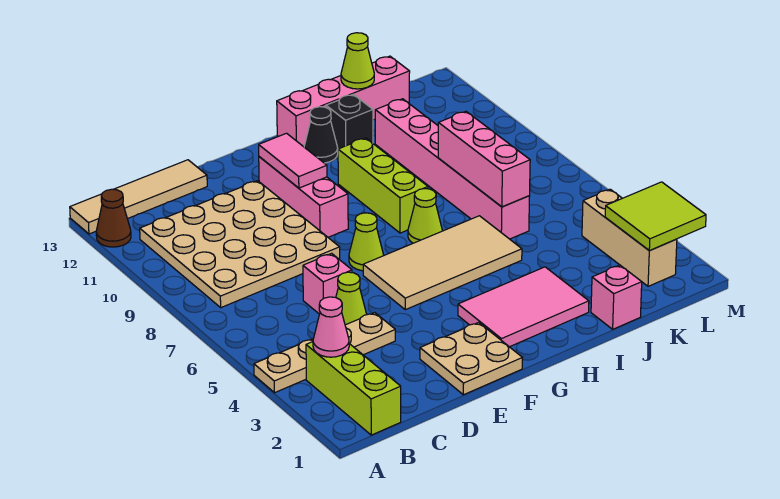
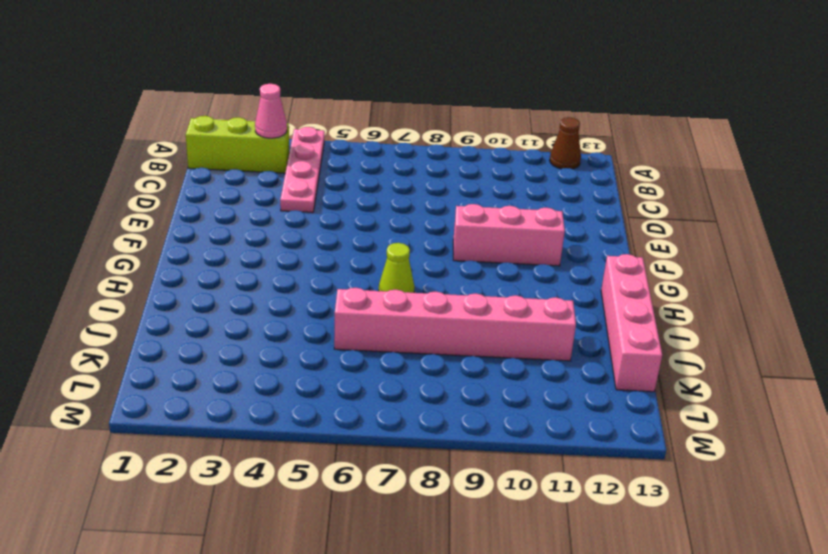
pink plate A4:D4 level 1 -> tan plate A4:D4 level 1
none -> tan tile A13:D13 level 1
none -> tan plate B8:E11 level 1
none -> lime cone D5 level 1

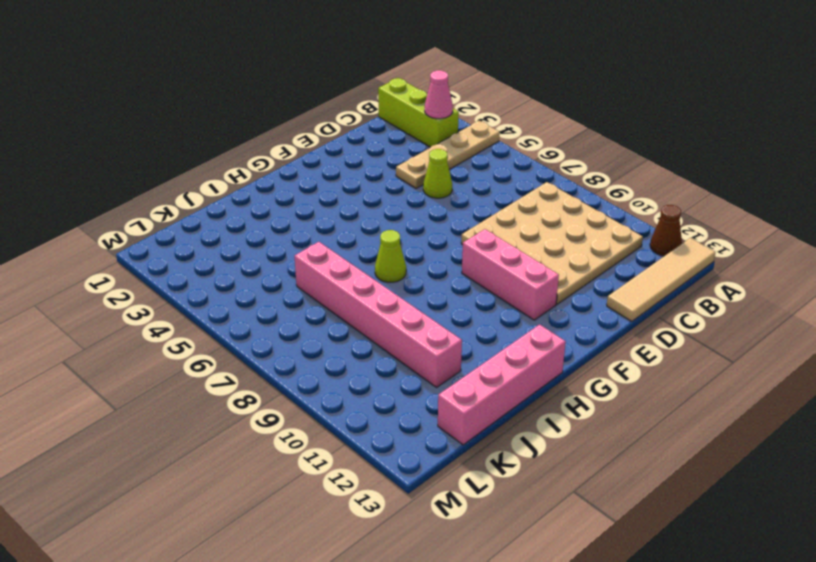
none -> pink brick D6 level 1
none -> tan plate E1:F2 level 1
none -> tan tile F5:I6 level 1

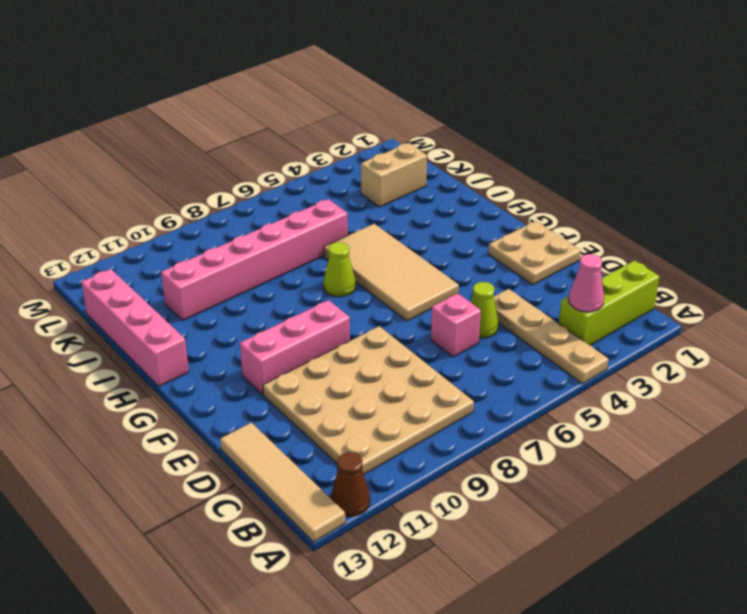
tan brick K2:K3 level 1 -> none
none -> lime cone F7 level 1
none -> pink tile G2:I3 level 1
none -> lime brick H8:H10 level 1

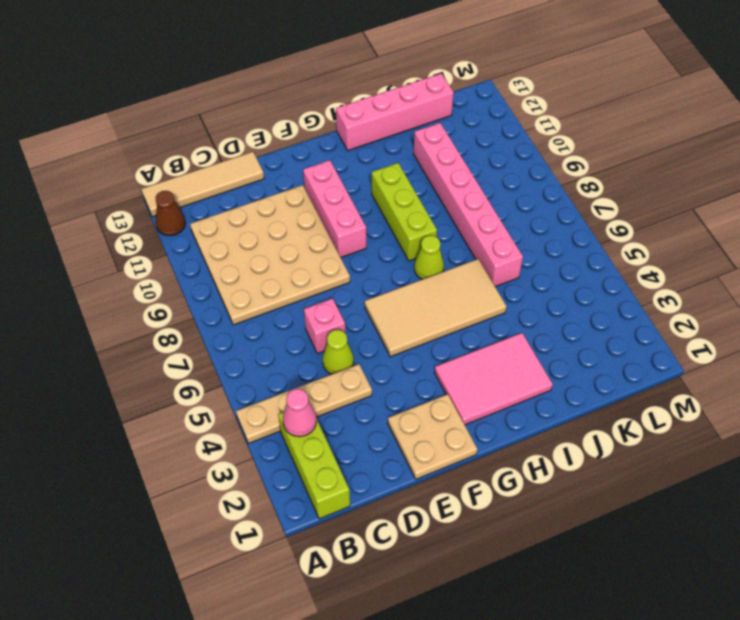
none -> lime cone F7 level 1
none -> black cone H12 level 1
none -> black brick I12 level 1

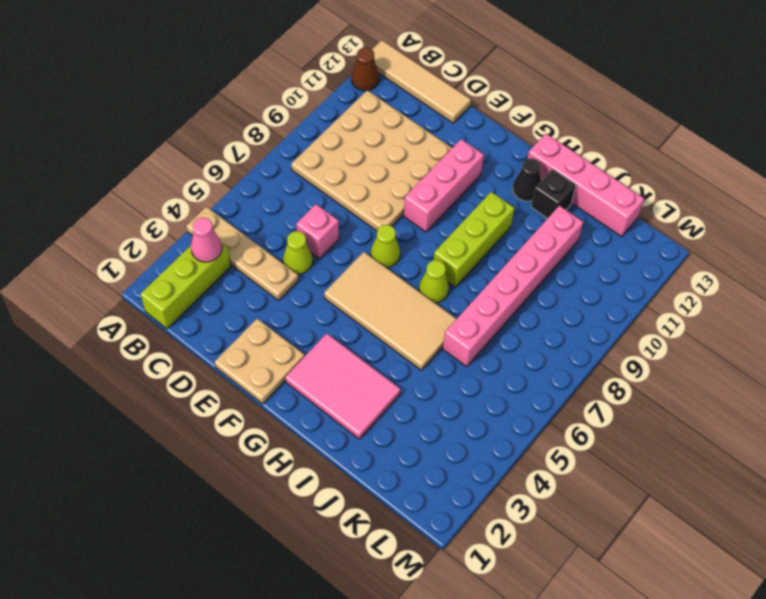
none -> pink brick J1 level 1
none -> tan brick L2:L4 level 1
none -> pink tile F10:F11 level 2

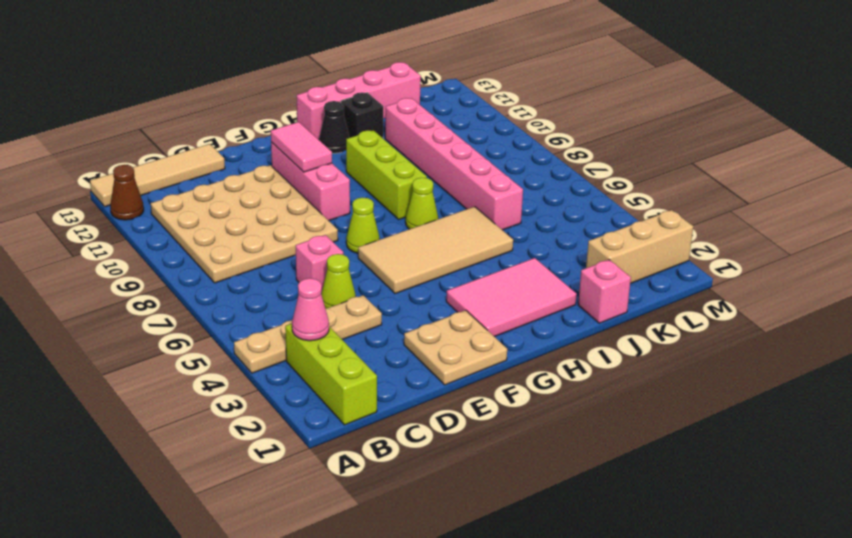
tan brick K2:M2 level 1 -> tan brick L2:L4 level 1
none -> pink brick J6:J8 level 2
none -> lime cone J13 level 2
none -> lime tile L2:M3 level 2

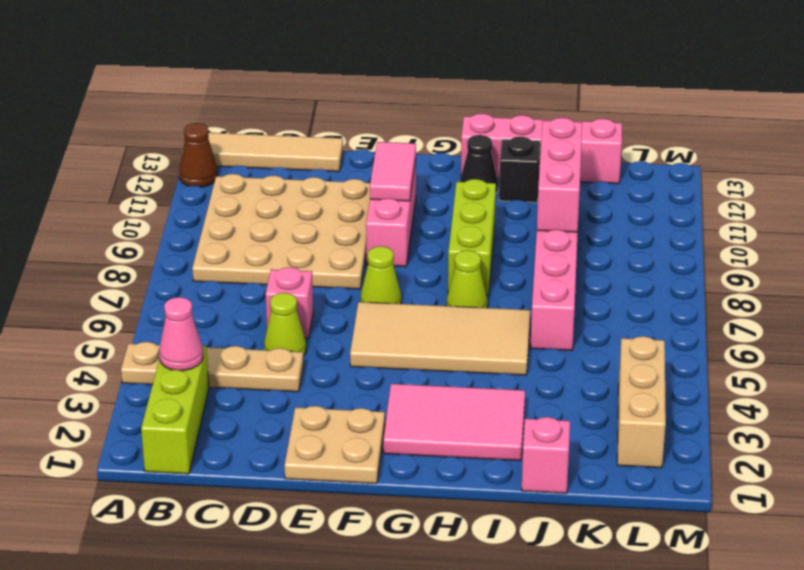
pink brick J9:J11 level 2 -> pink brick J6:J8 level 2
none -> lime cone J13 level 2
none -> lime tile L2:M3 level 2

